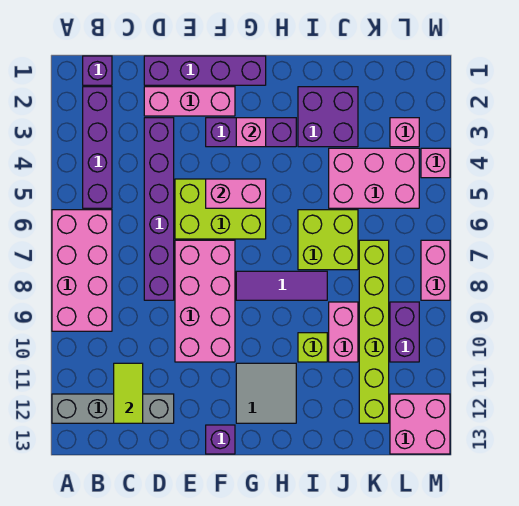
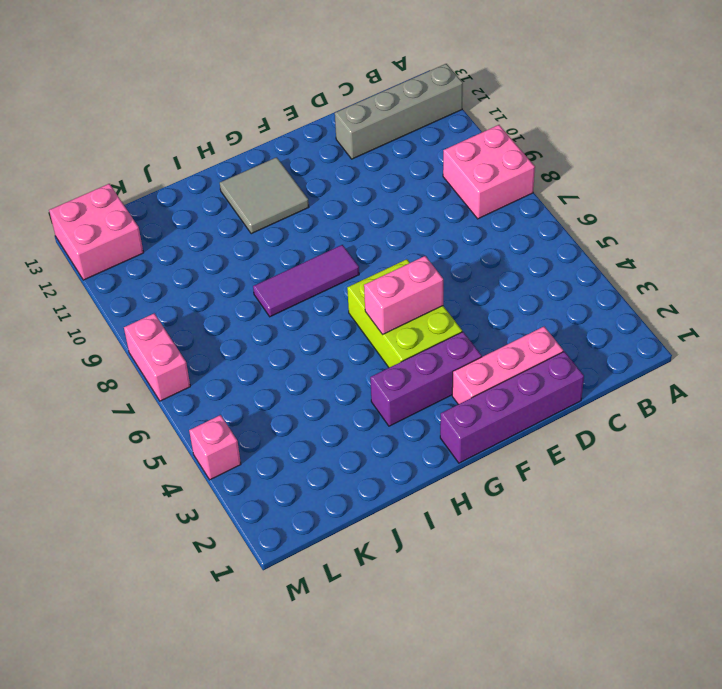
pink brick A8:B9 level 1 -> pink brick A6:B9 level 1
lime brick F4:G6 level 1 -> lime brick E5:G6 level 1
none -> purple brick B1 level 1
none -> purple brick B2:B5 level 1
none -> purple brick D3:D8 level 1

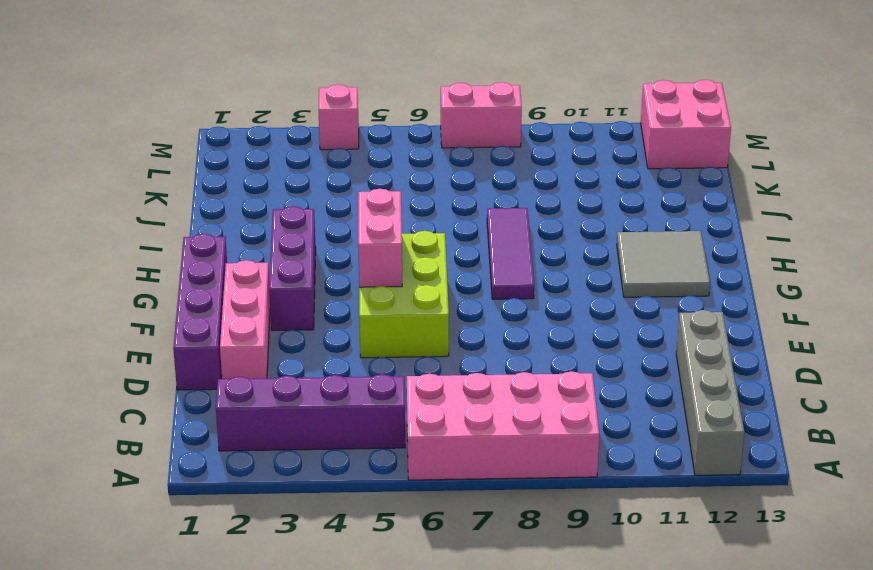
none -> purple brick B1 level 1
none -> purple brick D3:D8 level 1
none -> pink brick E7:F10 level 1

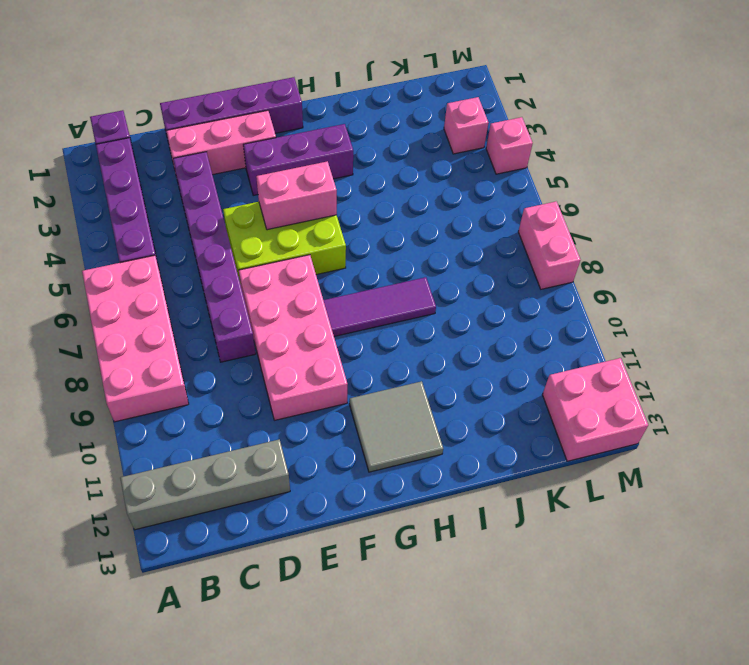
none -> purple brick F13 level 1
none -> purple brick I2:J3 level 1
none -> lime brick I6:J7 level 1

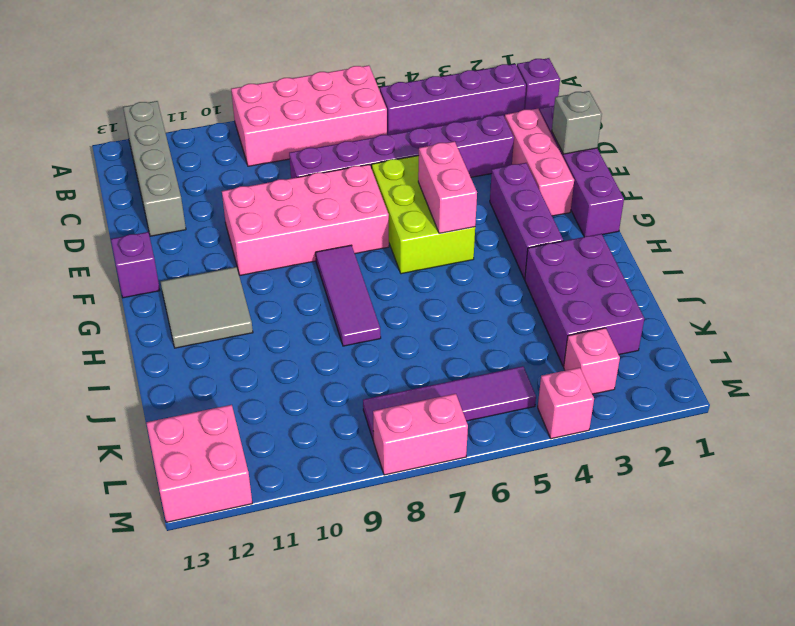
grey brick E1 level 2 -> none
purple brick I2:K3 level 1 -> purple brick I2:J3 level 1
purple tile L5:L8 level 1 -> pink brick J4:L5 level 1
none -> lime brick I6:J7 level 1
none -> lime brick I10 level 1
none -> pink brick J9:J10 level 1

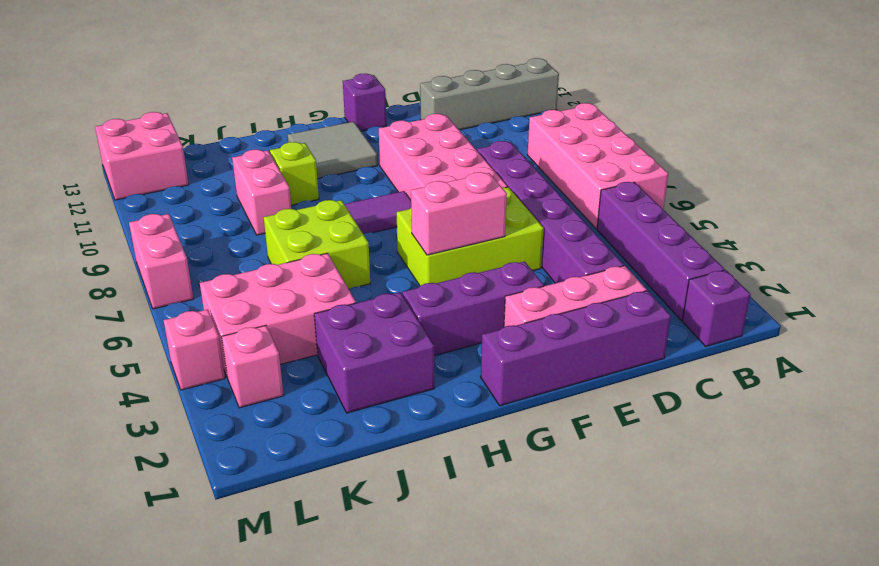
none -> lime brick K7:K12 level 1
none -> purple brick L9:L10 level 1
none -> lime tile C11:C12 level 2

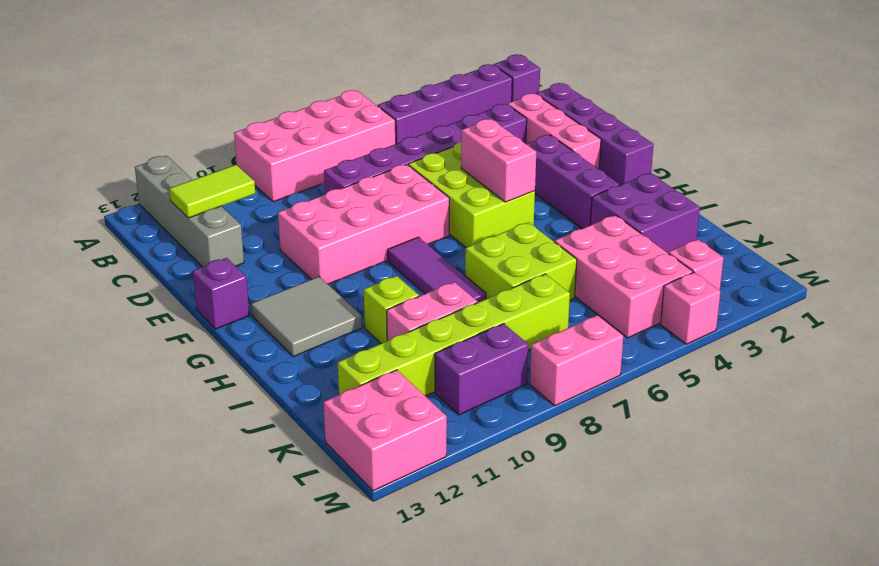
none -> pink brick G3 level 2

